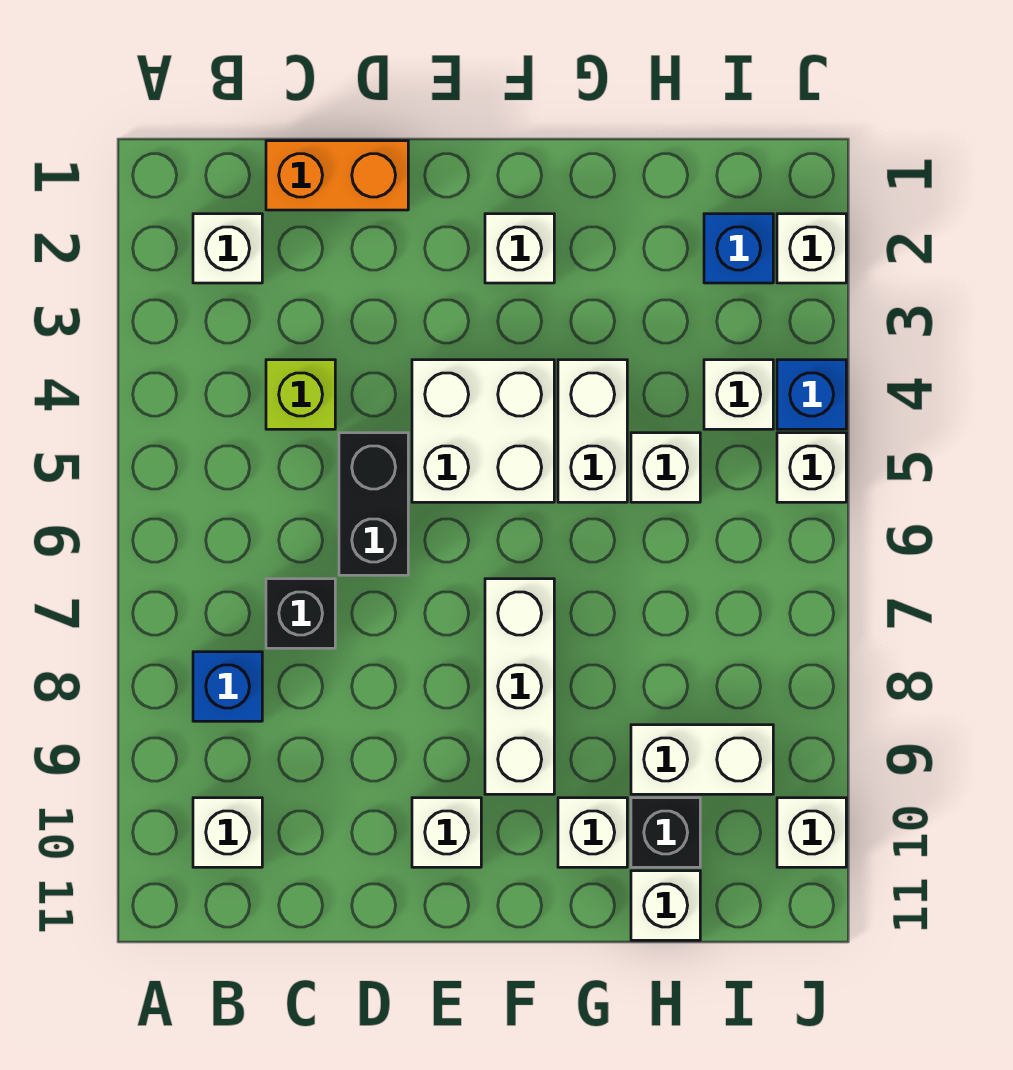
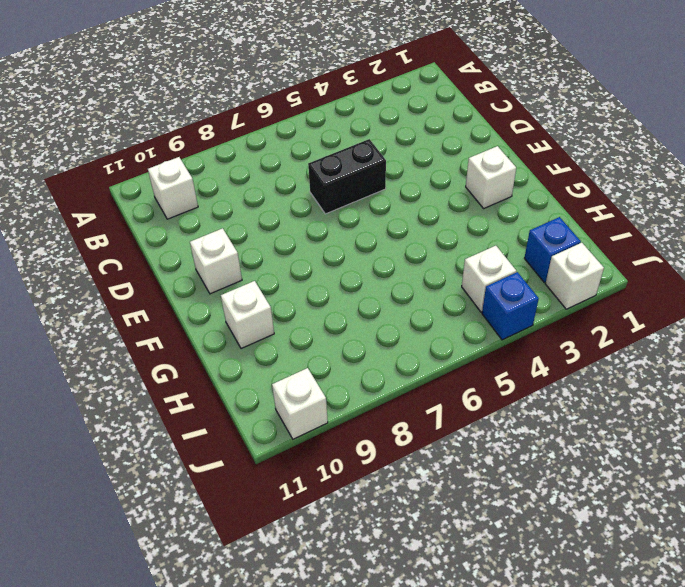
none -> white brick B2 level 1
none -> blue brick B8 level 1
none -> orange brick C1:D1 level 1

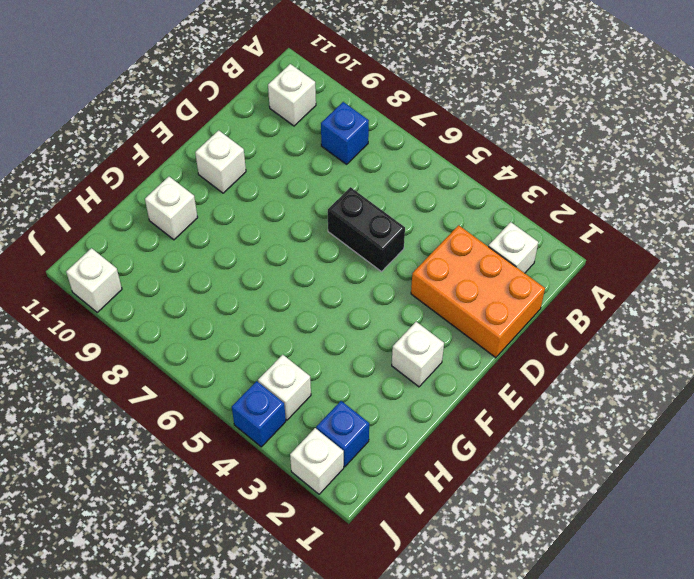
orange brick C1:D3 level 1 -> orange brick C1:D1 level 1
none -> lime brick C4 level 1
none -> black brick C7 level 1
none -> white brick E4:F5 level 1

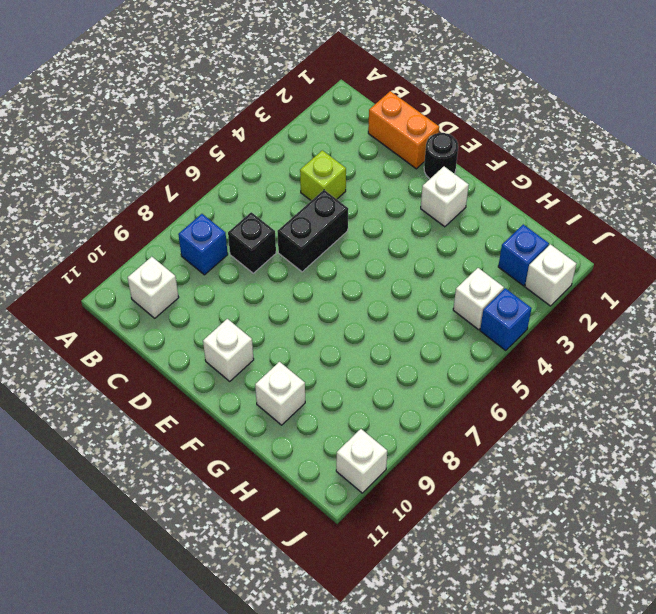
black round brick E1 level 1 -> none
none -> white brick B2 level 1
none -> white brick E4:F5 level 1
none -> white brick F7:F9 level 1

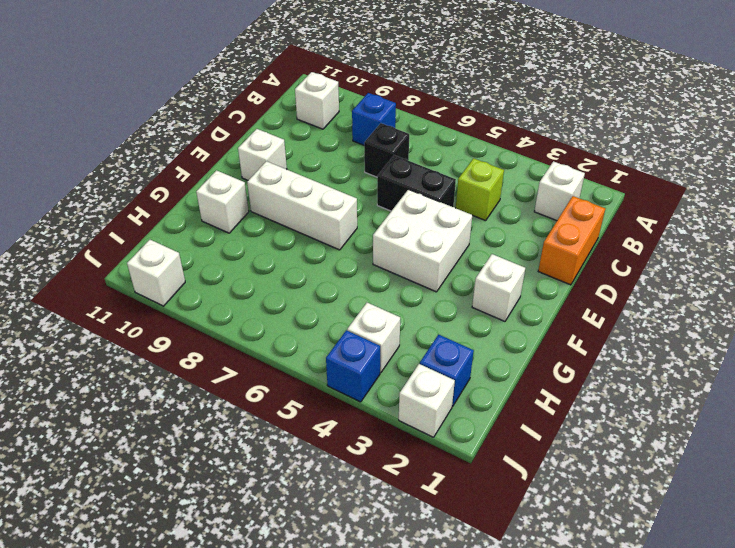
none -> white brick G4:G5 level 1
none -> white brick H5 level 1
none -> white brick H9:I9 level 1

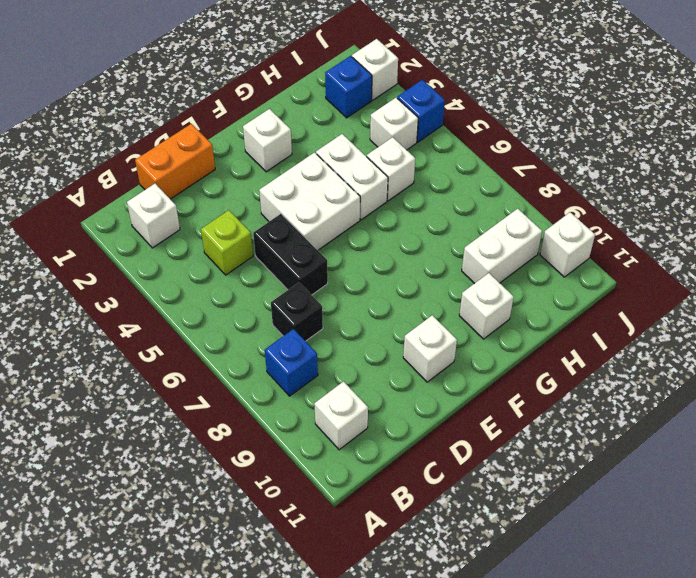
none -> white brick F7:F9 level 1
none -> black brick H10 level 1
none -> white brick H11 level 1

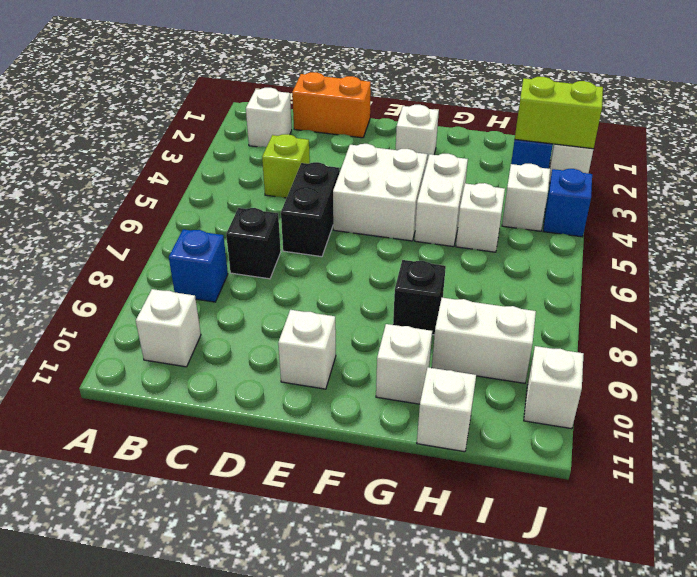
black brick G8 level 1 -> black brick H10 level 1
lime brick I2:J2 level 2 -> none
none -> white brick F7:F9 level 1
none -> white brick J5 level 1

